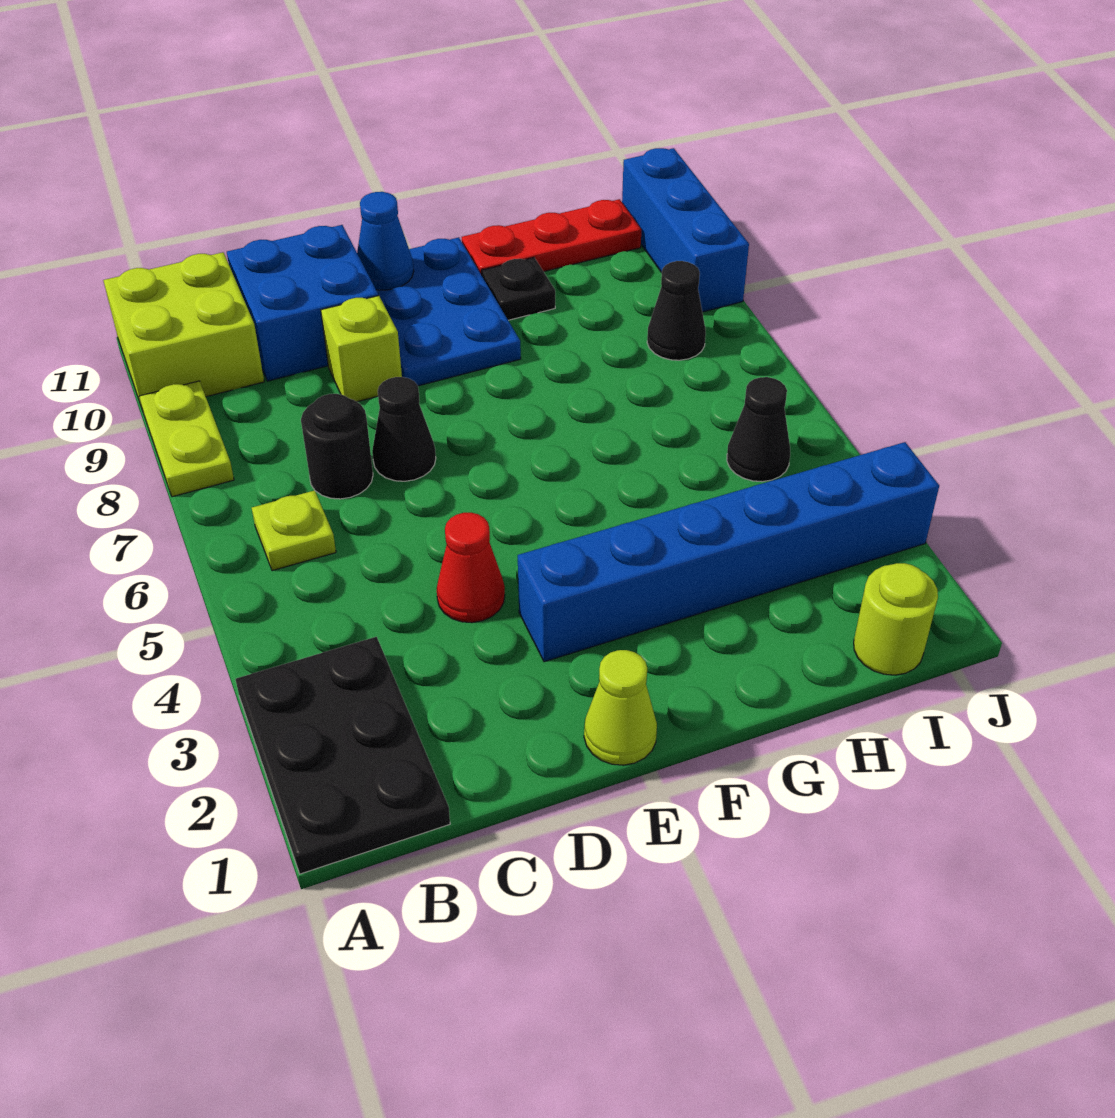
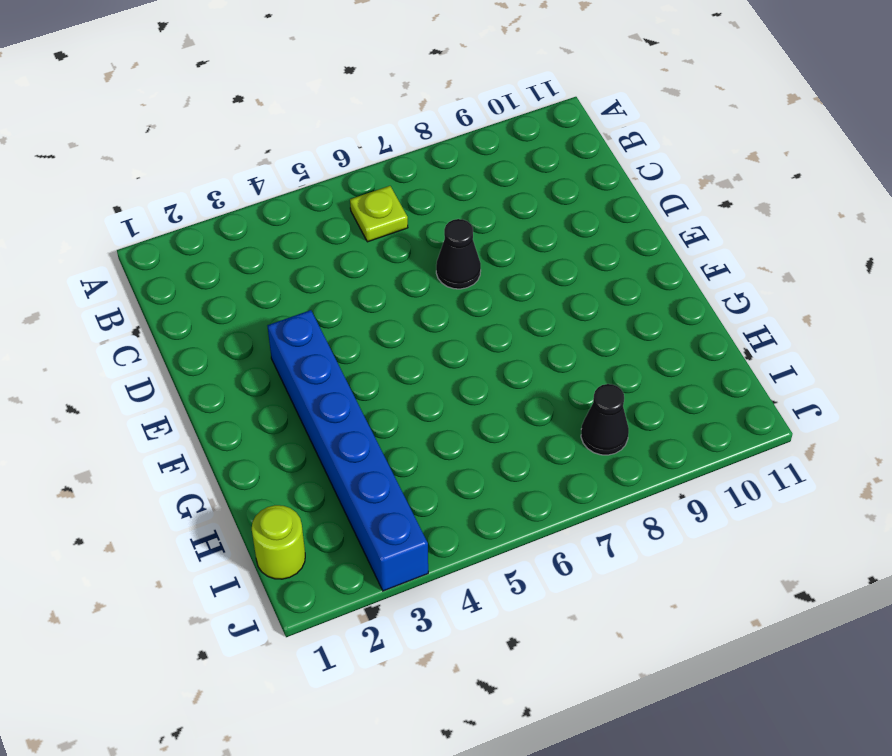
none -> black plate A1:B3 level 1
none -> lime plate A8:A9 level 1
none -> lime brick A10:B11 level 1

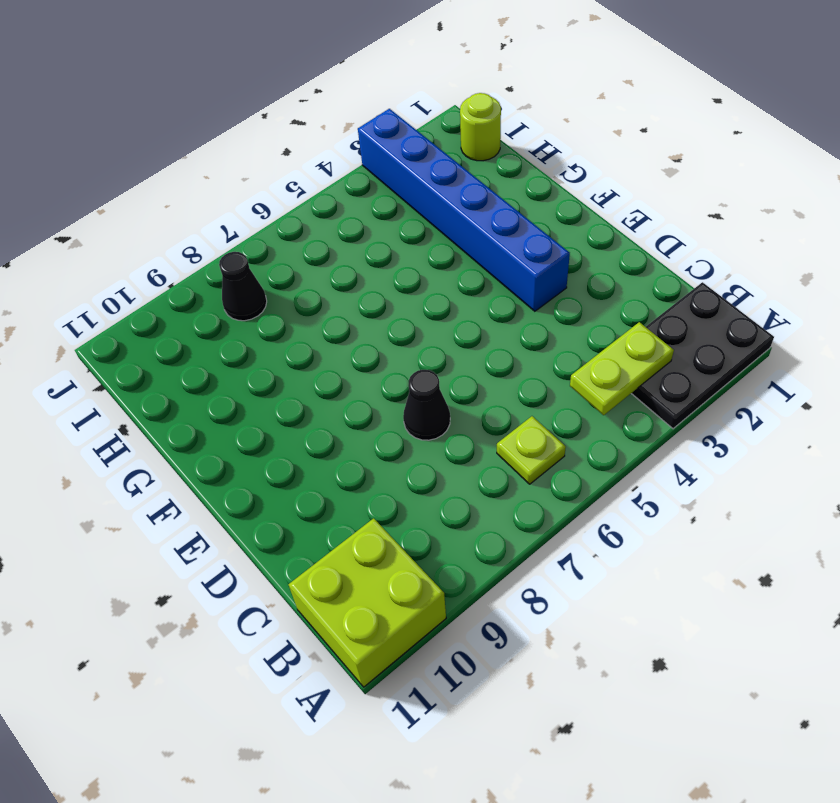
lime plate B3:B4 level 2 -> lime plate A8:A9 level 1
none -> black round brick C7 level 1
none -> blue brick C10:D11 level 1
none -> red cone D4 level 1

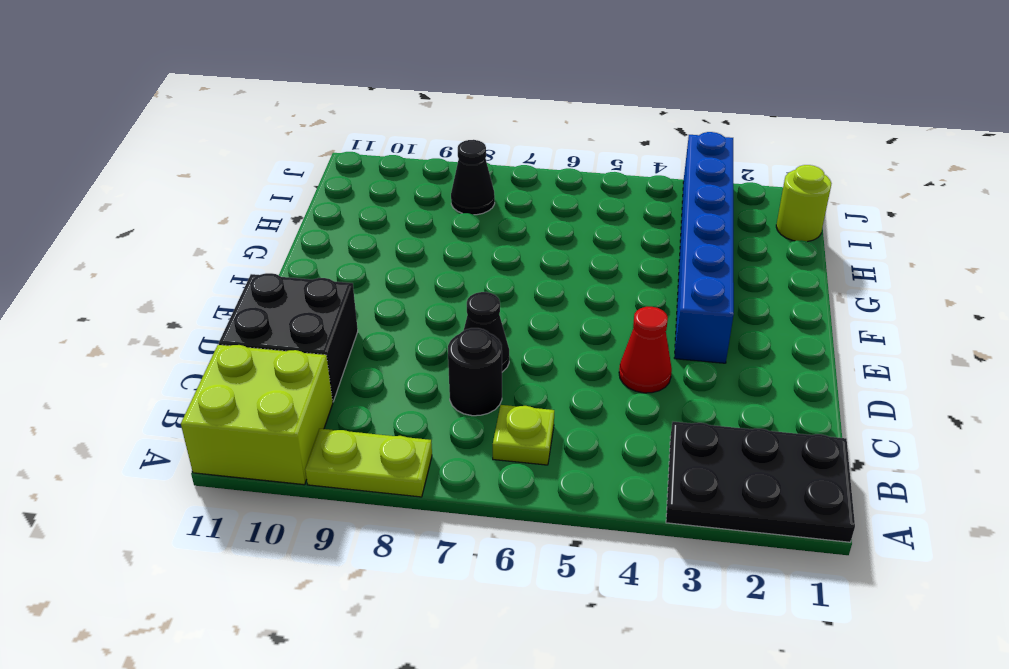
black brick C10:D11 level 1 -> blue brick C10:D11 level 1
none -> lime brick D9 level 1
none -> lime cone E1 level 1
none -> blue plate E9:F11 level 1

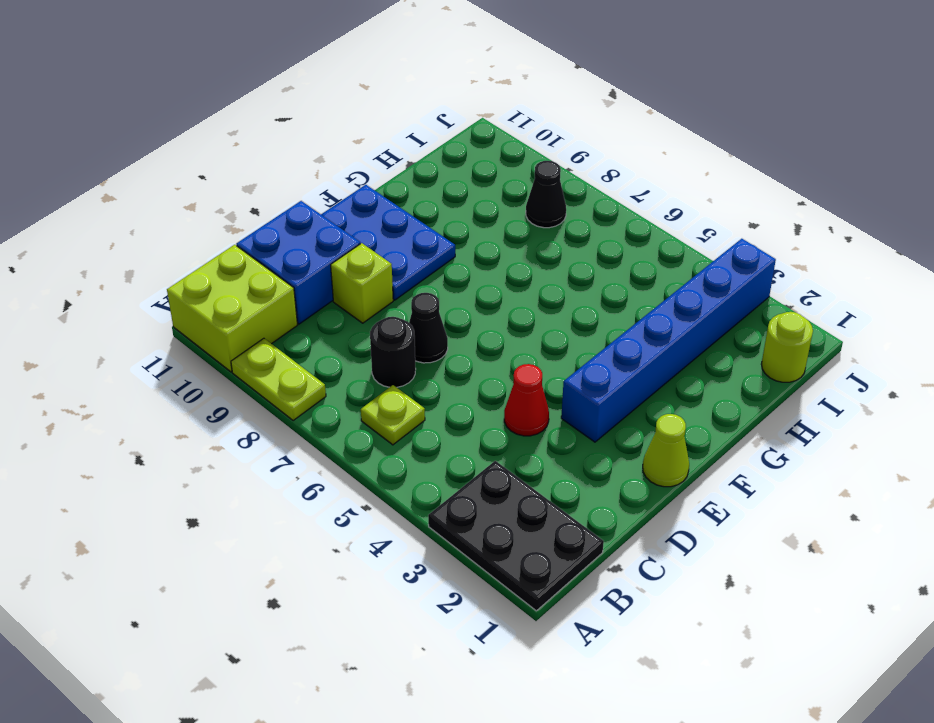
none -> black plate G10 level 1
none -> red plate G11:I11 level 1
none -> black cone I5 level 1

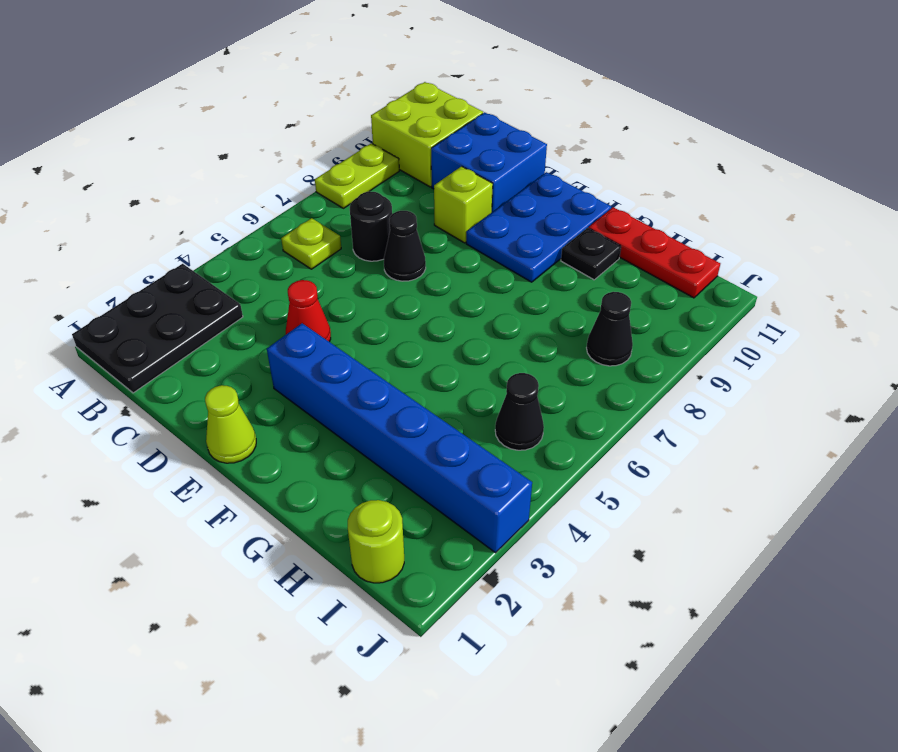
none -> blue brick J9:J11 level 1
none -> blue cone E11 level 2

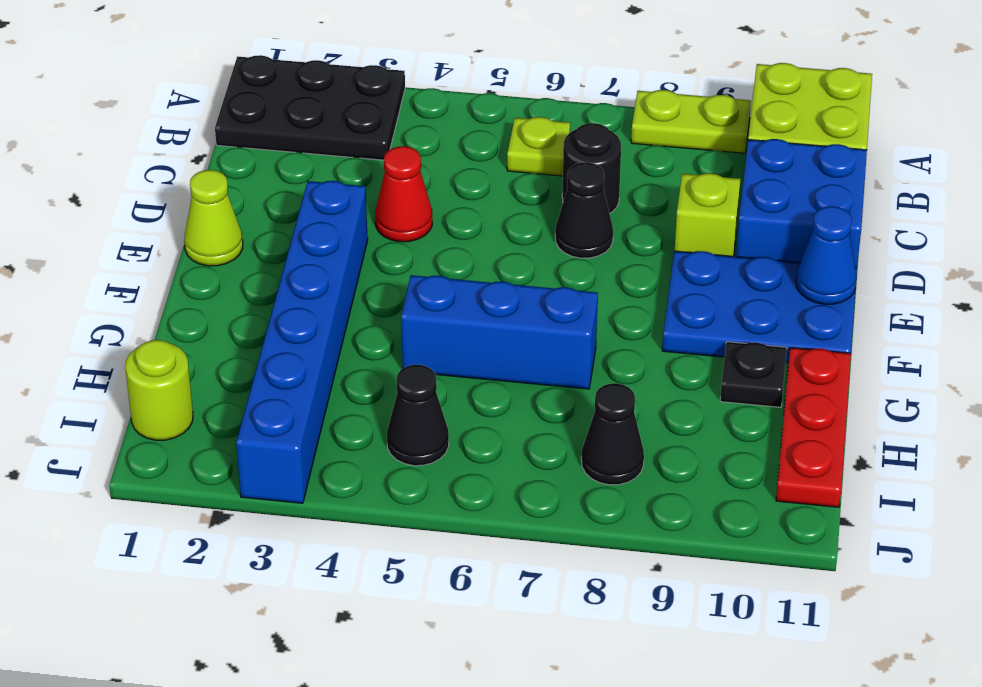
blue brick G5:G7 level 1 -> blue brick J9:J11 level 1

